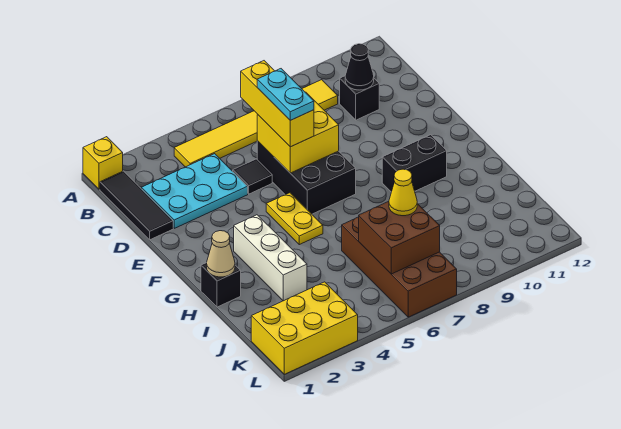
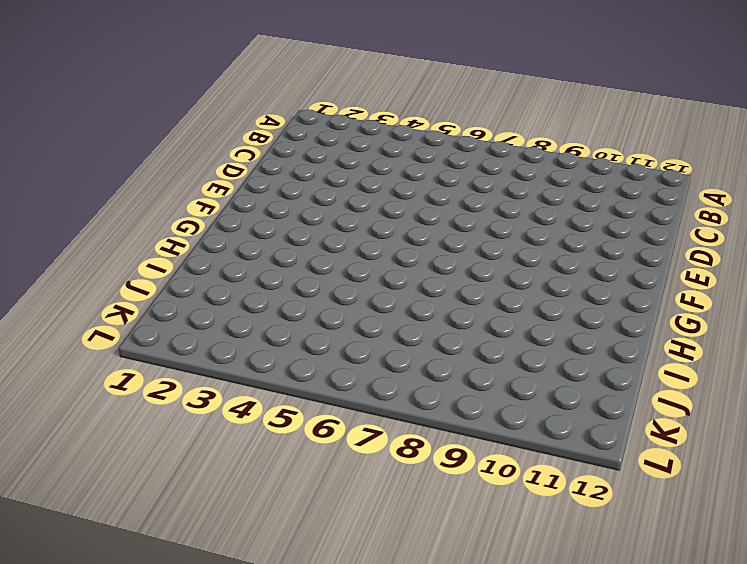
none -> yellow brick A1 level 1
none -> black tile B1:D1 level 1
none -> yellow tile B4:B9 level 1

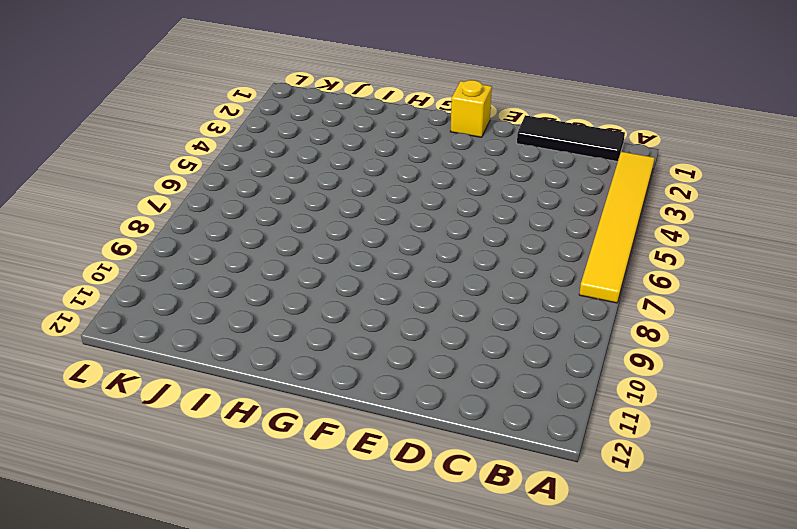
yellow tile A2:A7 level 1 -> yellow tile B4:B9 level 1
yellow brick F1 level 1 -> yellow brick A1 level 1
none -> cyan plate C2:D4 level 1
none -> black brick C10 level 1
none -> black tile D5 level 1

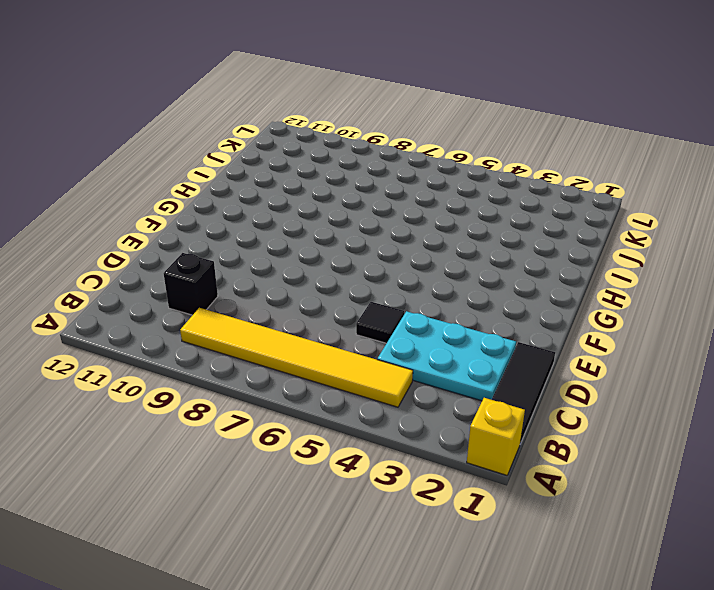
none -> black brick D6:F7 level 1
none -> yellow plate F5:G5 level 1
none -> white brick G3:I3 level 1

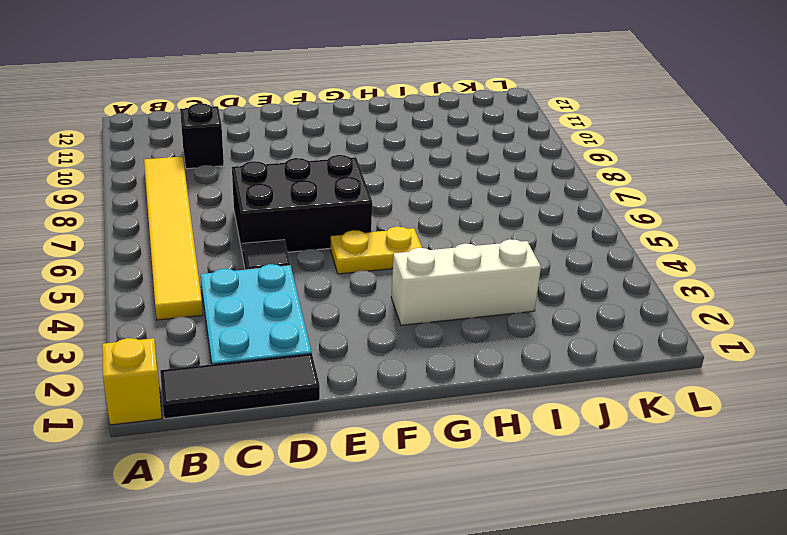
none -> black brick G9:G10 level 1
none -> black brick H1 level 1
none -> brown brick I6:L7 level 1

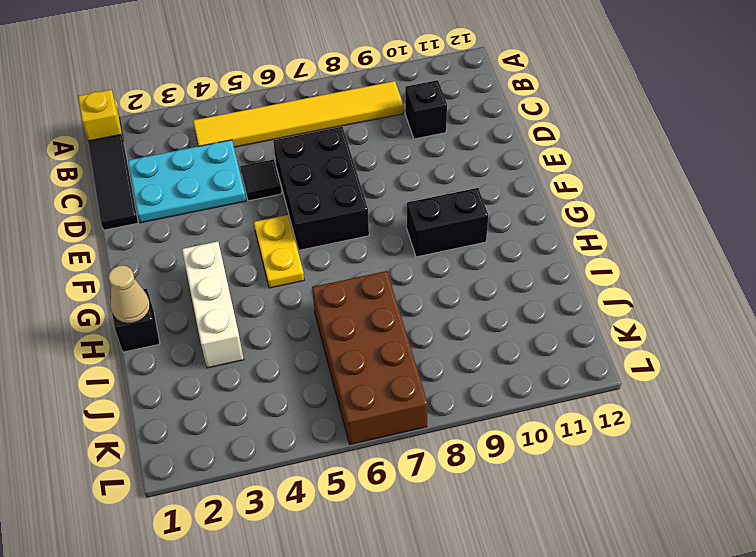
none -> yellow brick K1:L3 level 1
none -> black cone C10 level 2
none -> yellow brick D6:E7 level 2

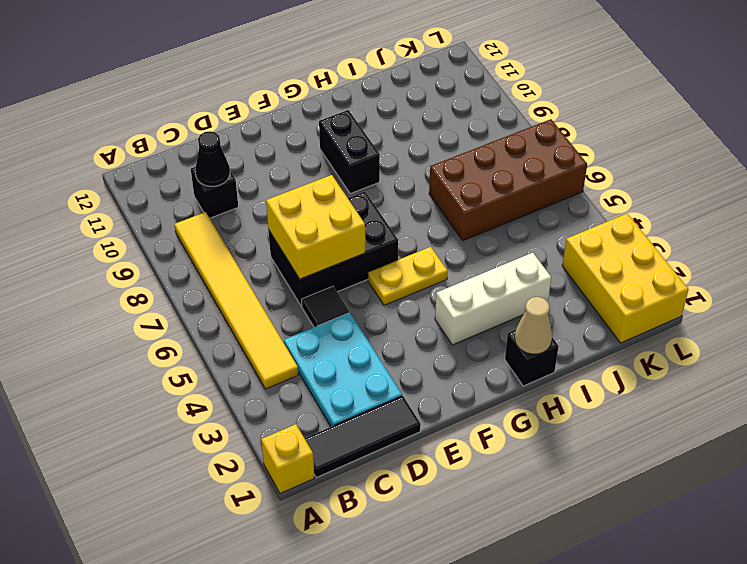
none -> brown brick J6:K7 level 2
none -> yellow brick C6:E6 level 3
none -> yellow cone J7 level 3

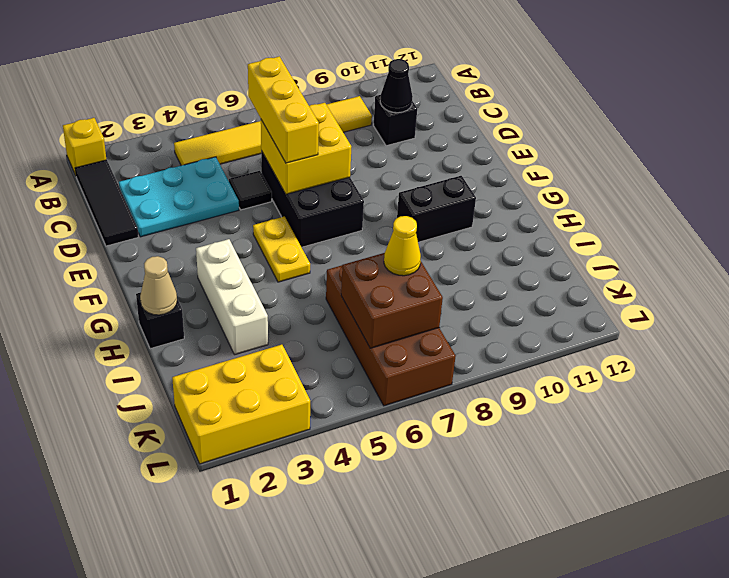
none -> cyan plate D6:E6 level 4

